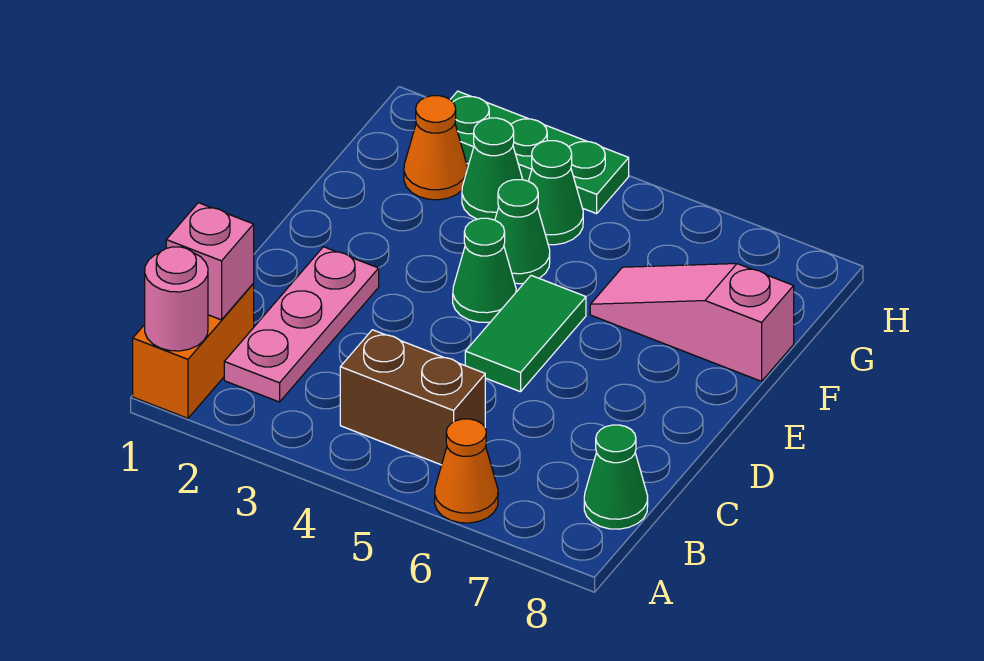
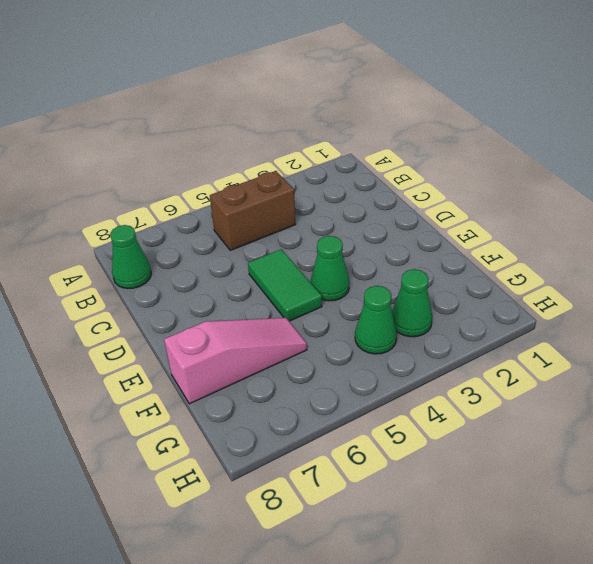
none -> orange brick A1:B1 level 1
none -> orange cone A6 level 1
none -> pink plate B2:D2 level 1

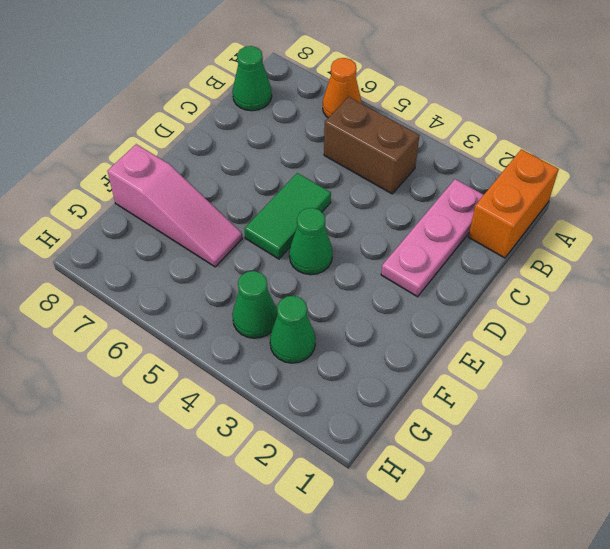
none -> green cone F4 level 1
none -> orange cone G2 level 1
none -> green plate H2:H4 level 1

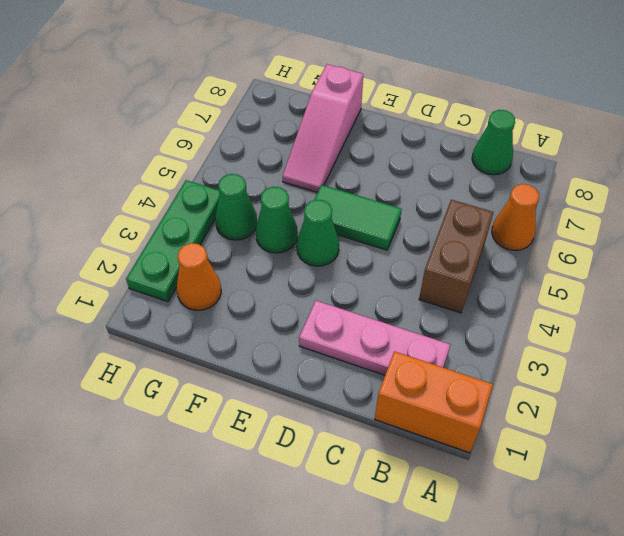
none -> green cone G3 level 1
none -> pink round brick A1 level 2
none -> pink brick B1 level 2

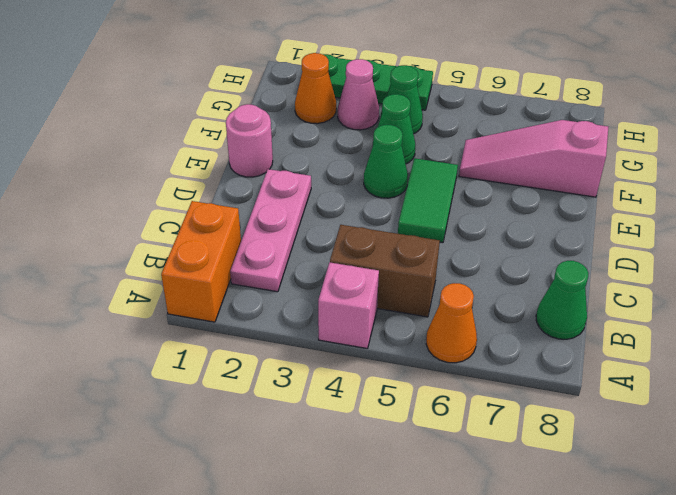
pink brick A4 level 1 -> pink brick B1 level 2
pink round brick E1 level 1 -> pink round brick A1 level 2
pink cone G3 level 1 -> green cone G3 level 1

